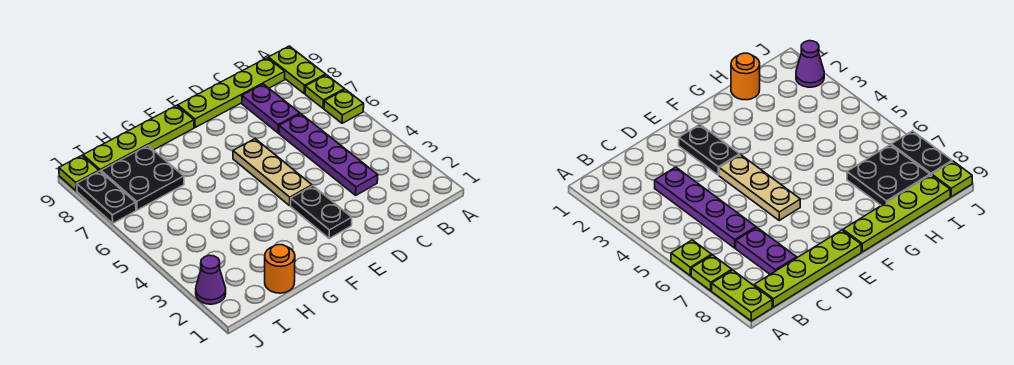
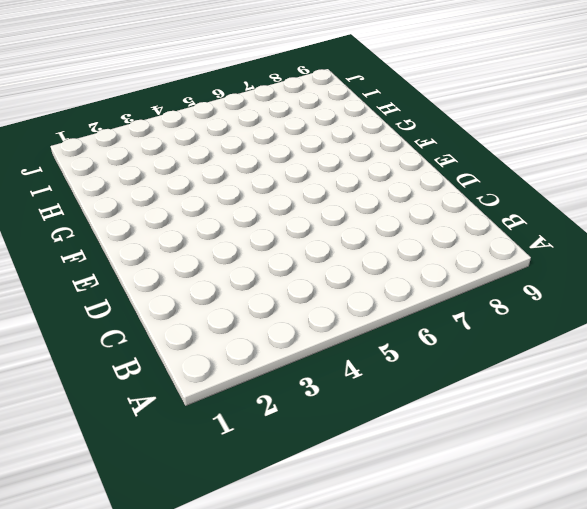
none -> lime plate A6 level 1
none -> lime plate A7 level 1
none -> lime plate A8:A9 level 1

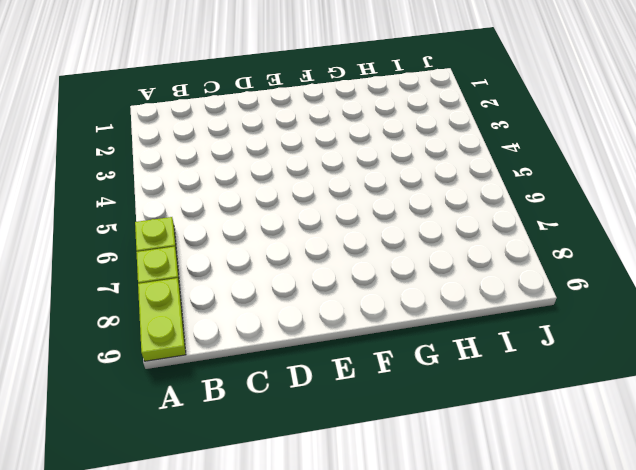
none -> lime plate B9:E9 level 1
none -> purple plate C3:C6 level 1
none -> purple plate C7:C8 level 1

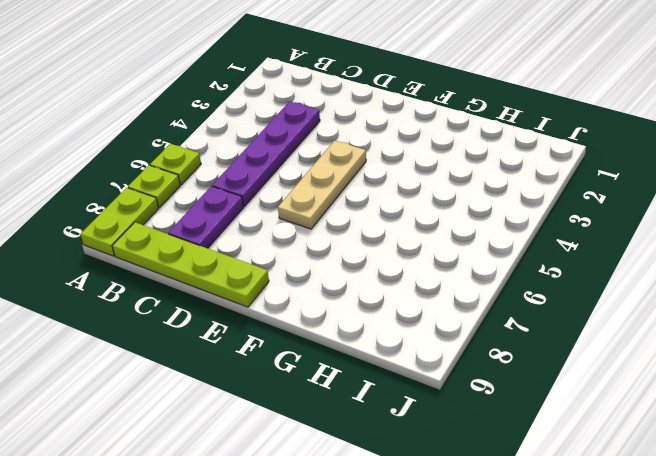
none -> black plate E2:E3 level 1
none -> lime plate F9:I9 level 1
none -> orange round brick H1 level 1

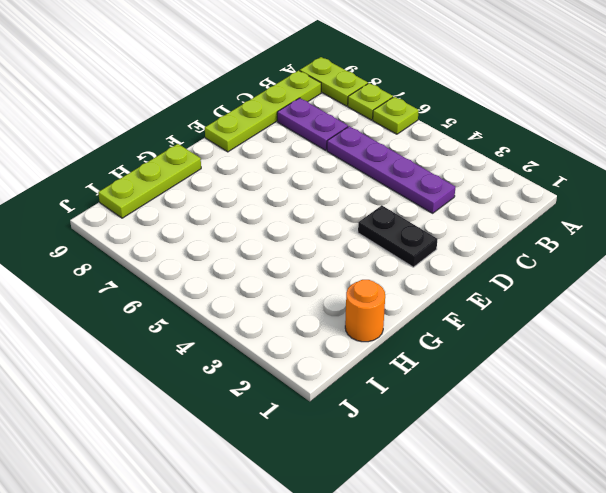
lime plate G9:I9 level 1 -> lime plate F9:I9 level 1
none -> tan plate E4:E6 level 1
none -> black plate H7:I8 level 1
none -> purple cone J2 level 1

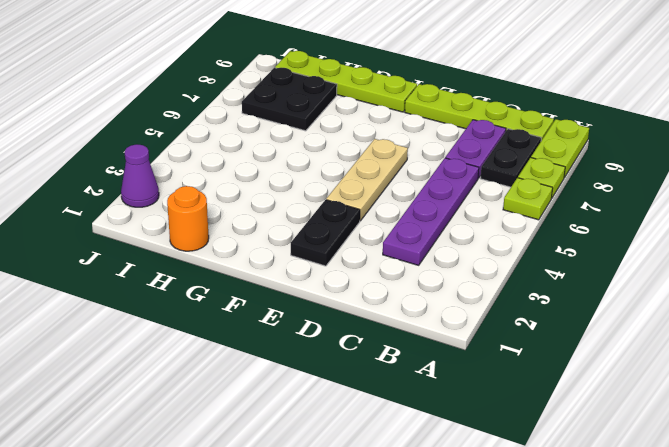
black plate B7:B8 level 1 -> black plate J7:J8 level 1
none -> lime plate J9 level 1

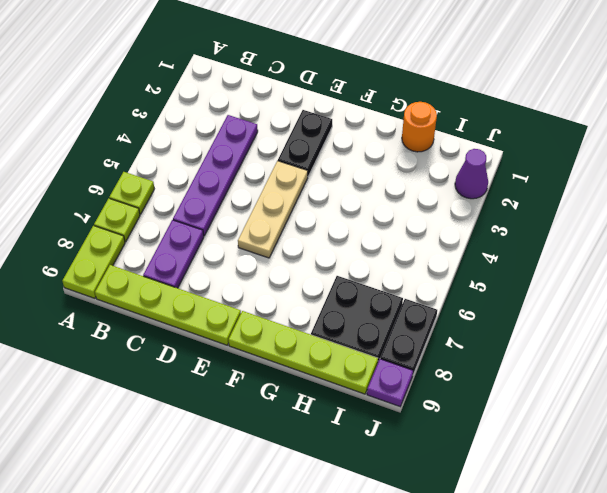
purple plate J9 level 1 -> lime plate J9 level 1

